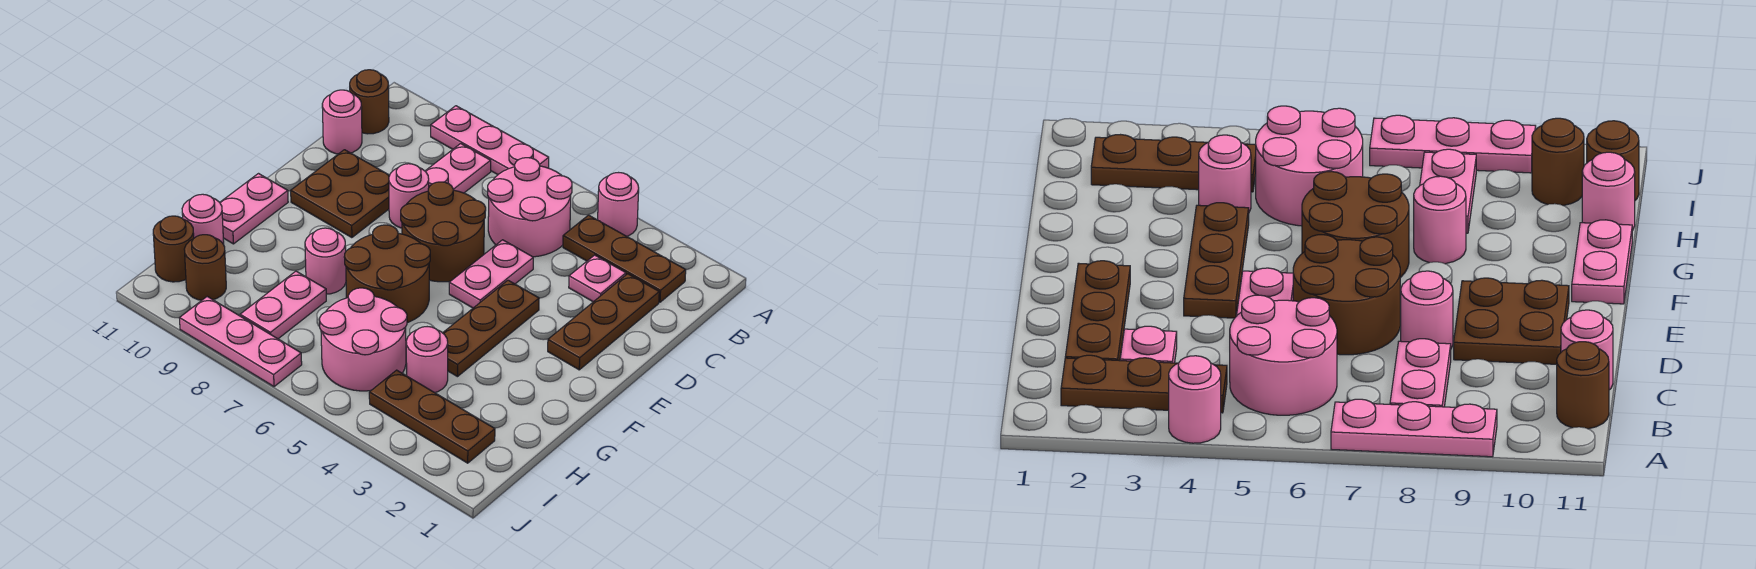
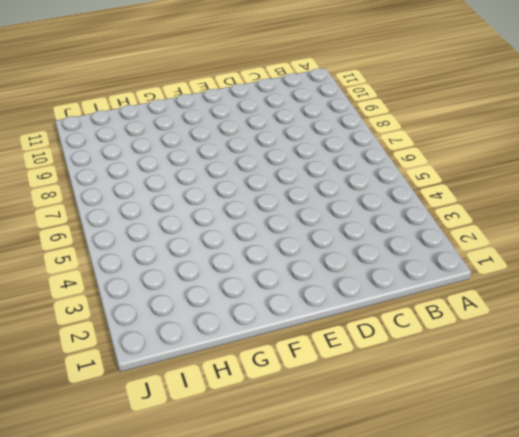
none -> pink round brick A4 level 1
none -> pink plate A7:A9 level 1
none -> brown plate B2:B4 level 1

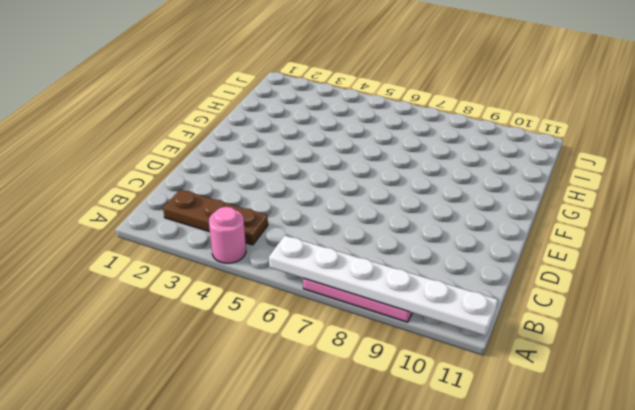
white plate A6:A11 level 2 -> none
none -> pink round brick B5:C6 level 1
none -> pink plate B8:C8 level 1
none -> brown round brick B11 level 1

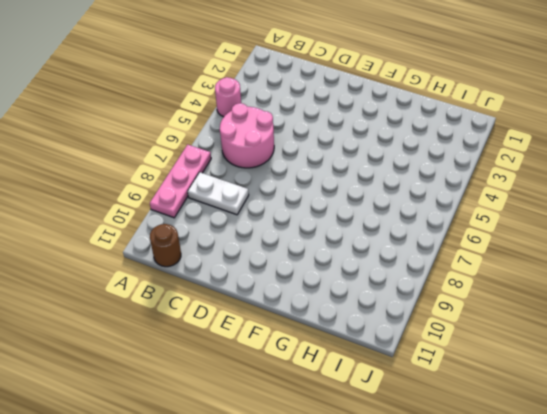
white plate B8:C8 level 1 -> pink plate B8:C8 level 1
none -> brown plate B2:B4 level 1
none -> brown plate C2:E2 level 1
none -> pink plate C3 level 1

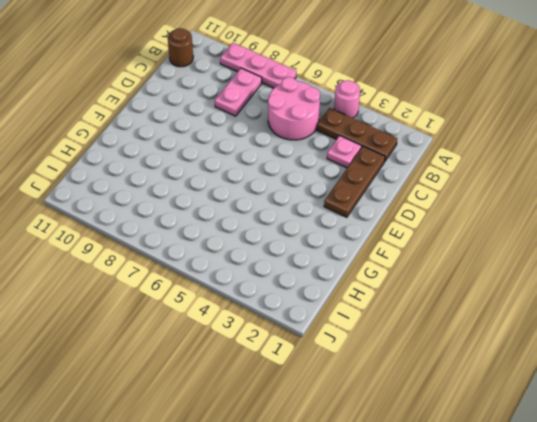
none -> pink round brick C11 level 1
none -> pink plate D5:E5 level 1
none -> brown round brick D6:E7 level 1

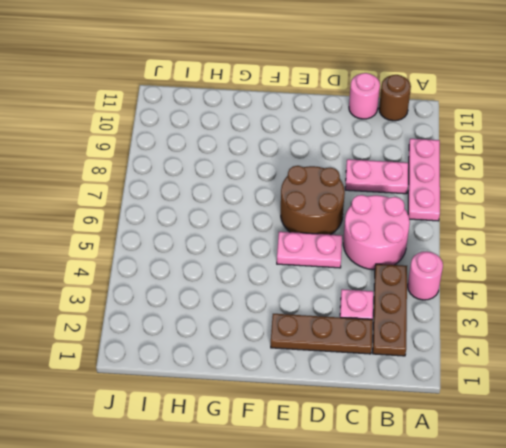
none -> pink round brick D8 level 1
none -> brown plate D9:E10 level 1
none -> brown plate E4:G4 level 1

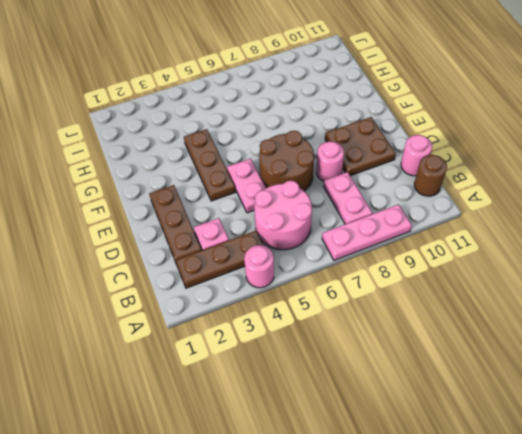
none -> brown round brick F6:G7 level 1
none -> pink plate F11:G11 level 1
none -> pink round brick G8 level 1

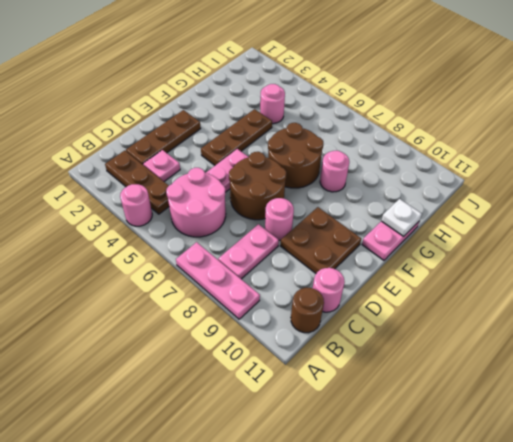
white plate G11 level 2 -> none
none -> pink round brick H5:I6 level 1
none -> pink plate H8:I8 level 1
none -> pink round brick H11 level 1

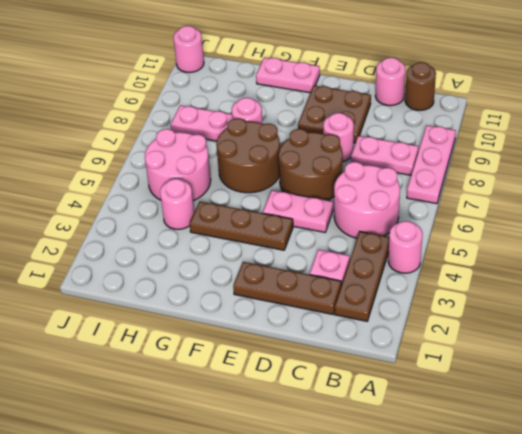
pink round brick J11 level 1 -> pink round brick H11 level 1
none -> brown plate I2:I4 level 1
none -> brown round brick I10 level 1
none -> brown round brick I11 level 1

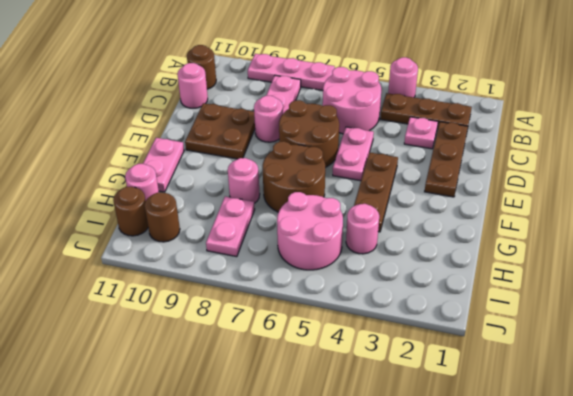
none -> brown plate I2:I4 level 1
none -> pink plate J7:J9 level 1

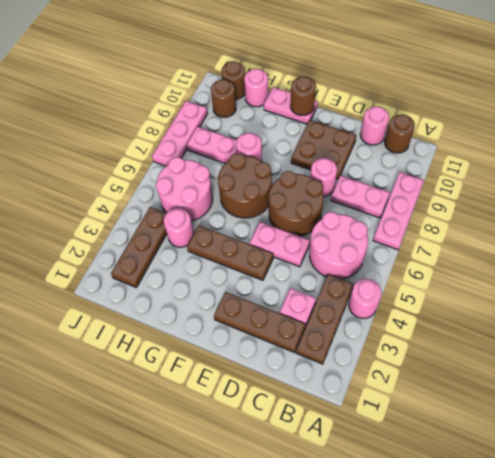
brown round brick F11 level 2 -> none

